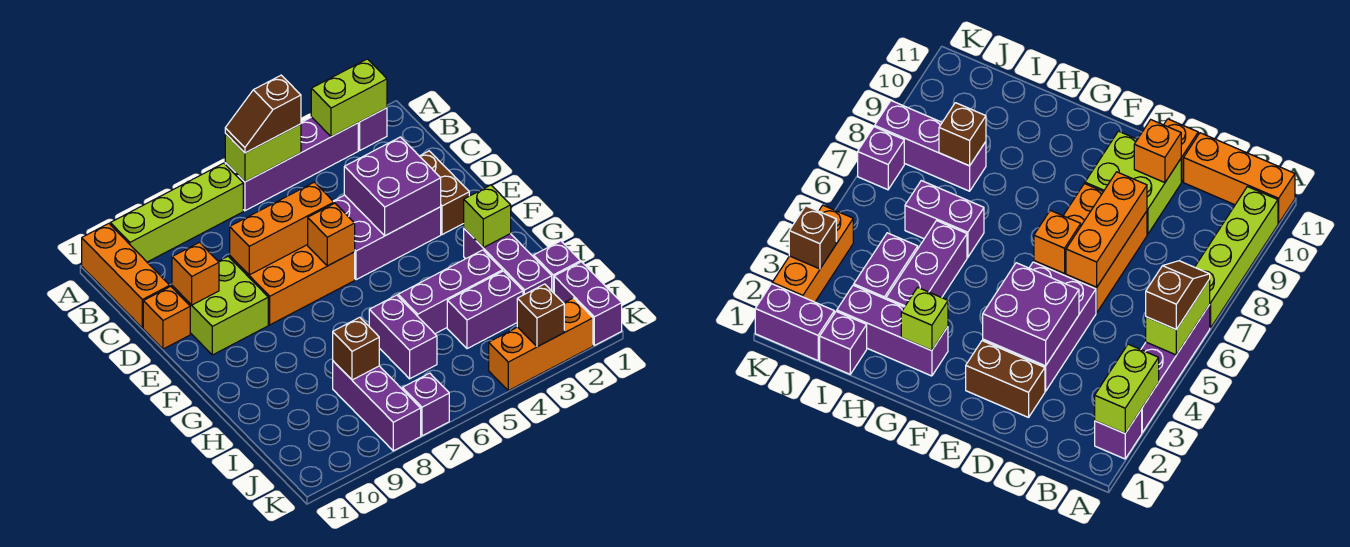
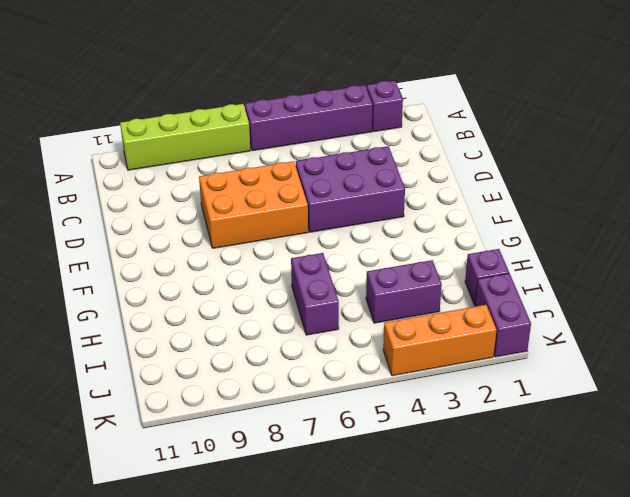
none -> orange brick A11:C11 level 1
none -> brown brick D2:E2 level 1
none -> lime brick D9:E10 level 1

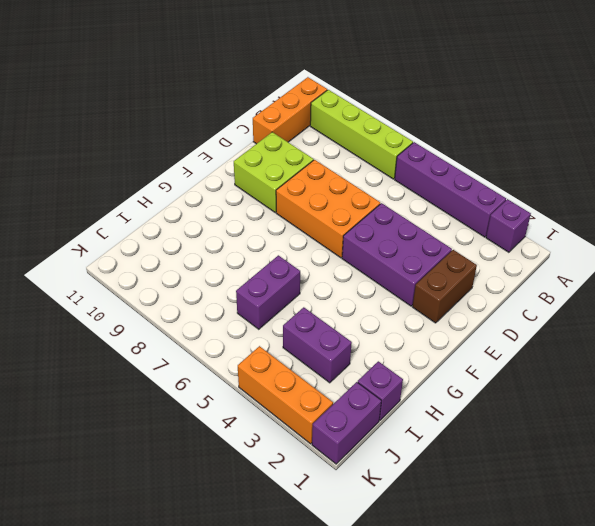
none -> orange brick D11 level 1
none -> purple brick G2:I2 level 1
none -> purple brick H3:H5 level 1

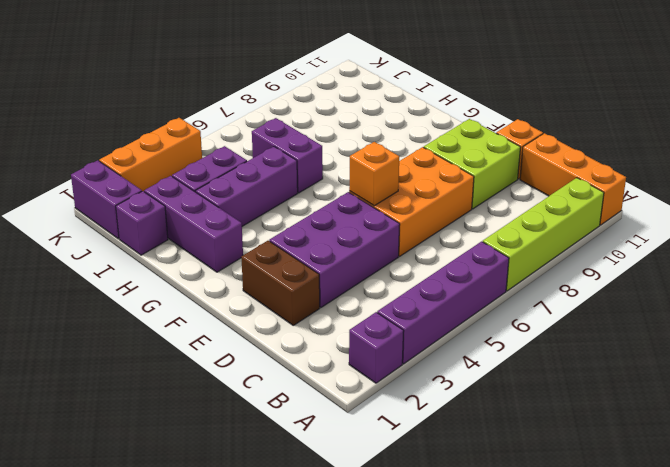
none -> purple brick I8:K8 level 1
none -> purple brick K7 level 1
none -> lime brick A2:A3 level 2

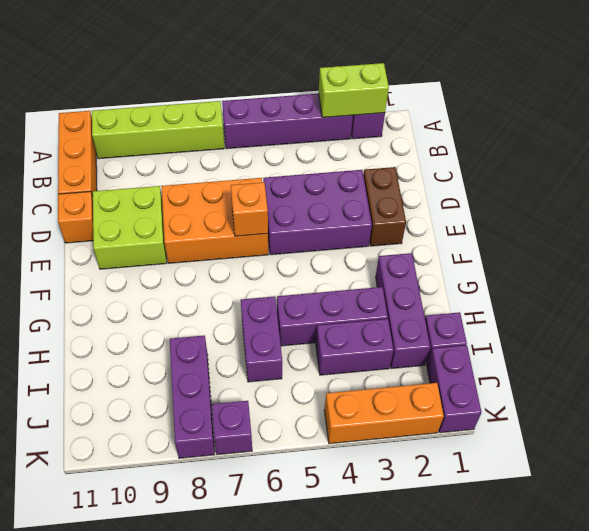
none -> lime brick A5:A6 level 2
none -> purple brick D3:E4 level 2
none -> orange brick D6:D8 level 2

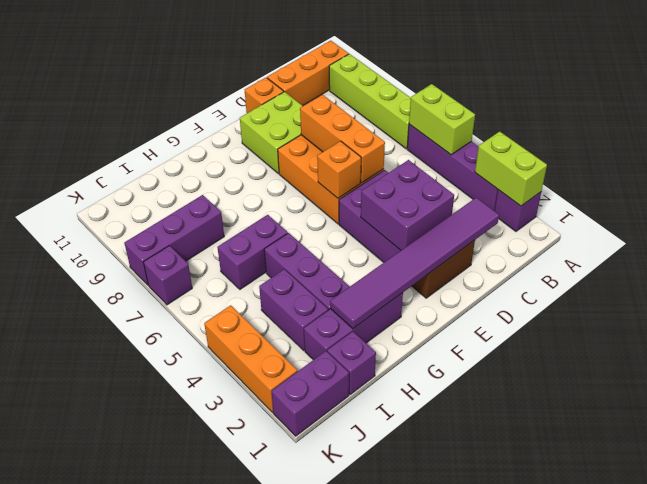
purple tile C2:H2 level 2 -> lime brick G2 level 2
none -> orange brick D10 level 2
none -> brown brick I8 level 2
none -> brown brick K3 level 2

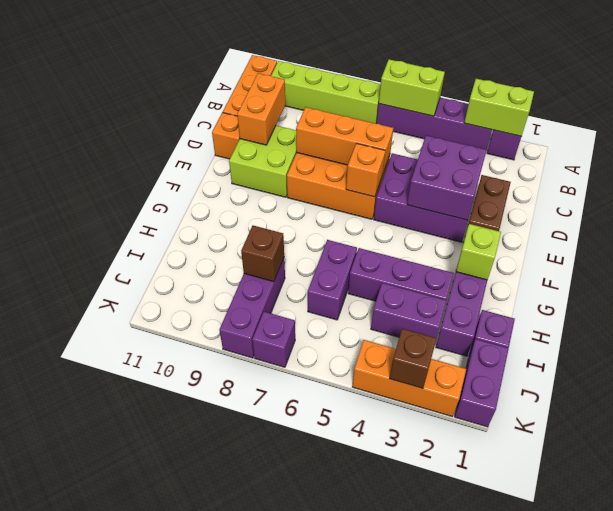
orange brick C10:D10 level 2 -> orange brick D10 level 2
none -> brown slope A5:A6 level 3 top 5

